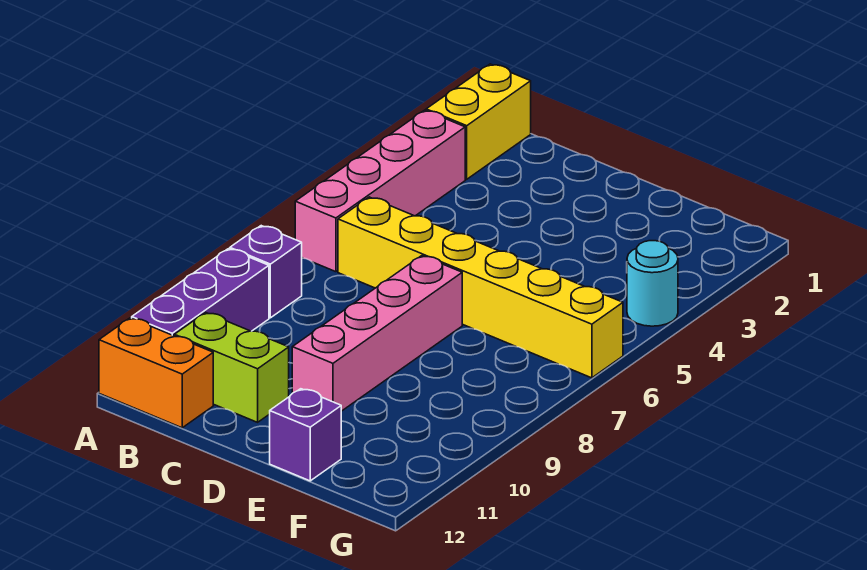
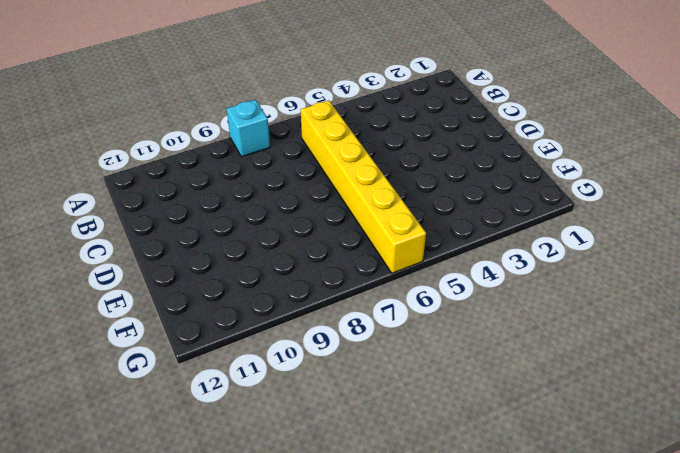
cyan brick A8 level 1 -> purple brick A8 level 1
none -> yellow brick A1:A2 level 1
none -> pink brick A3:A6 level 1

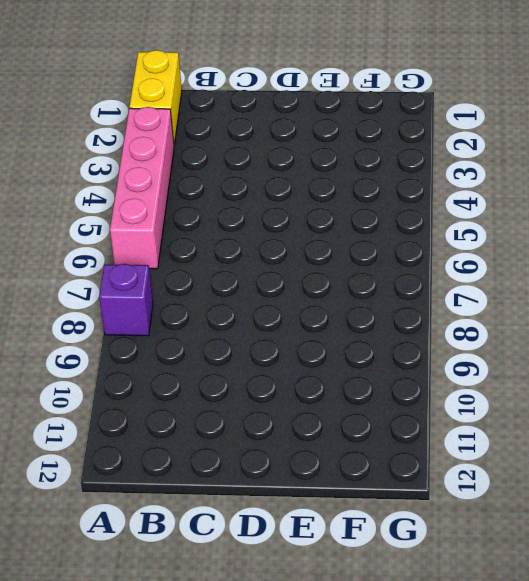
none -> purple brick A9:A11 level 1
none -> orange brick A12:B12 level 1

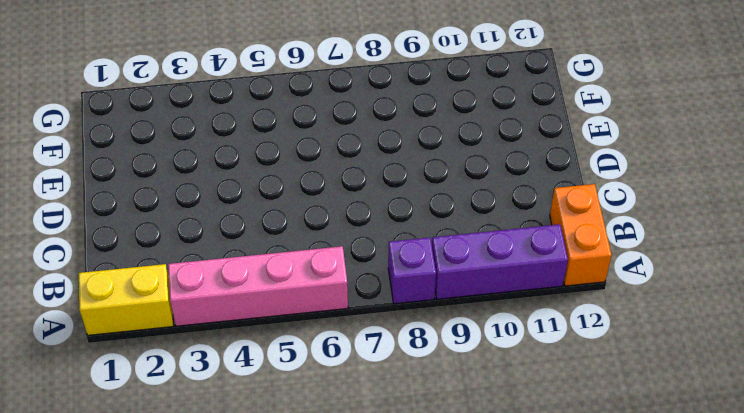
none -> yellow brick B6:G6 level 1
none -> lime brick B11:C11 level 1

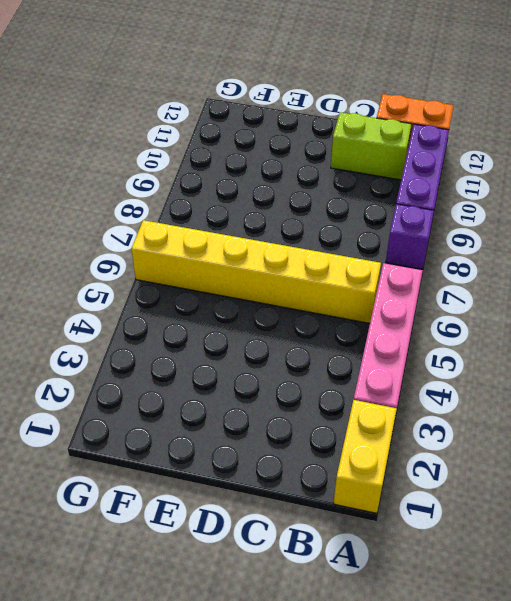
none -> pink brick D7:D10 level 1
none -> purple brick E12 level 1

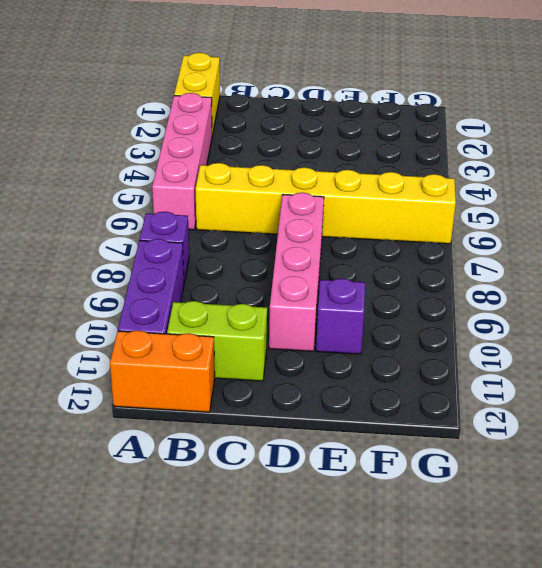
purple brick E10 level 1 -> purple brick E12 level 1
none -> cyan round brick G4 level 1

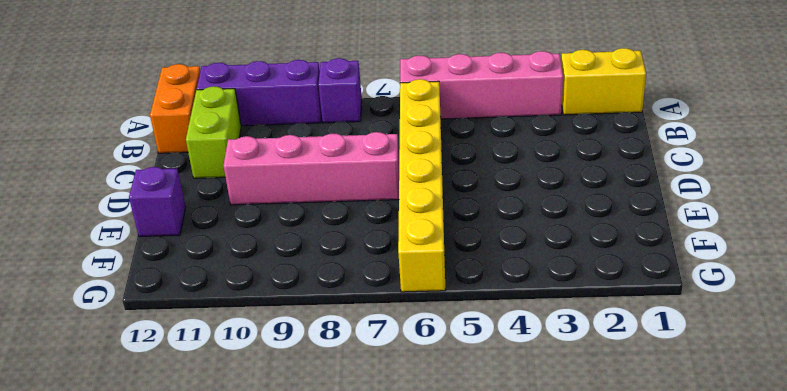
none -> cyan round brick G4 level 1

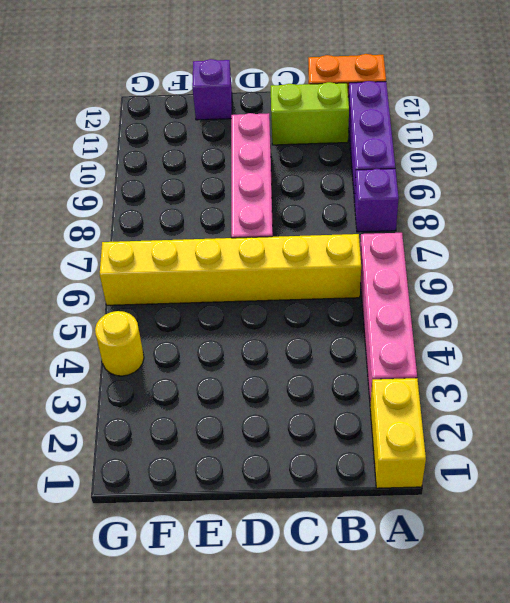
yellow round brick G4 level 1 -> cyan round brick G4 level 1

